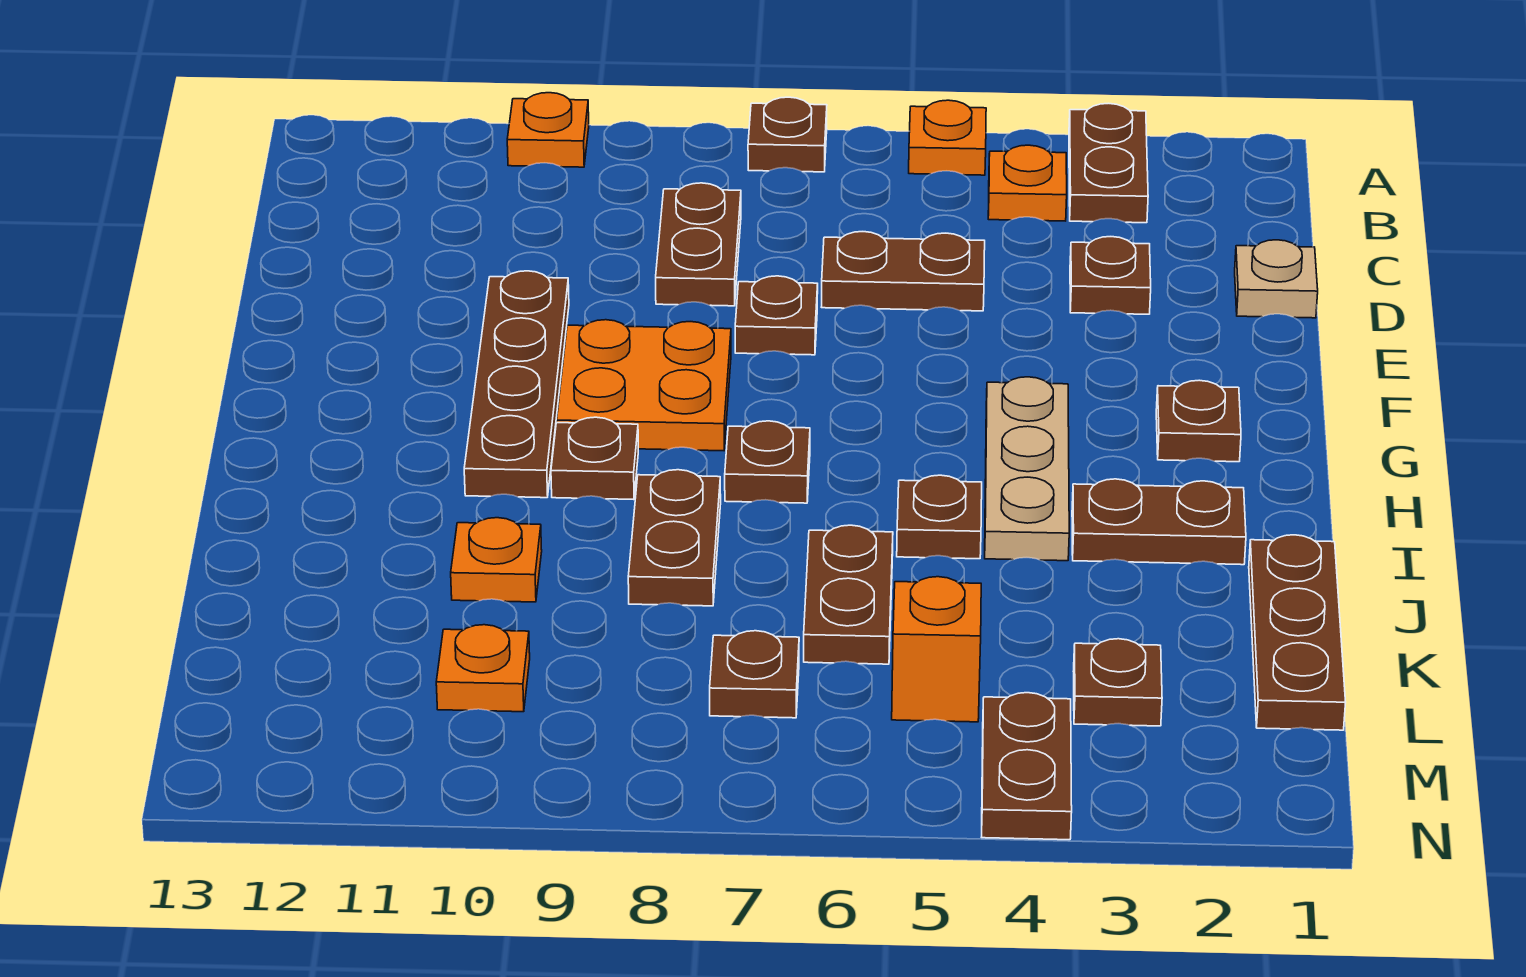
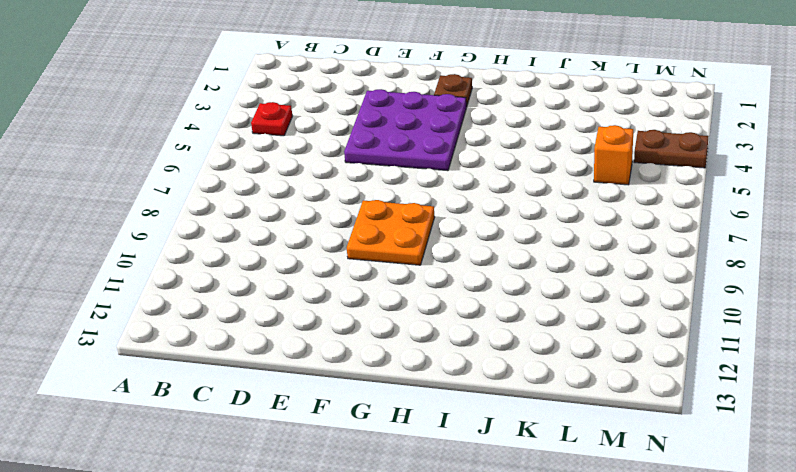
red plate B4 level 1 -> orange plate B4 level 1
purple plate E3:G5 level 1 -> tan plate G4:I4 level 1
none -> brown plate A3:B3 level 1
none -> orange plate A5 level 1
none -> brown plate A7 level 1

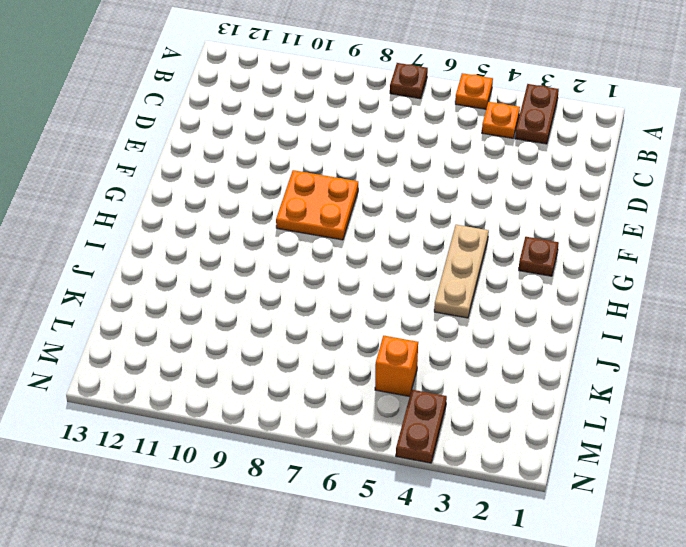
none -> orange plate A10 level 1
none -> brown plate C8:D8 level 1
none -> tan plate D1 level 1

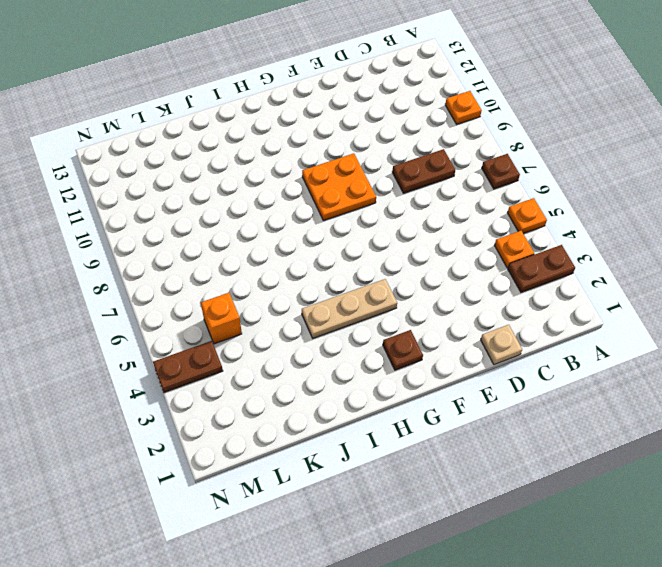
none -> brown plate D3 level 1
none -> brown plate D5:D6 level 1
none -> brown plate E7 level 1

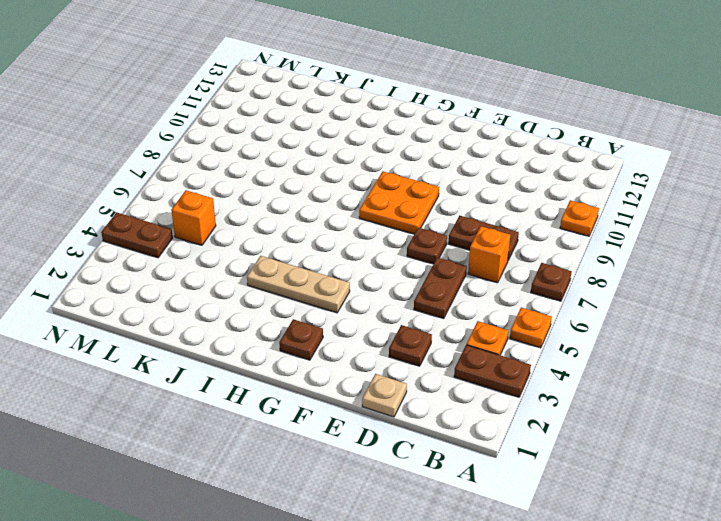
orange brick C7 level 1 -> none
none -> brown plate E10:H10 level 1
none -> brown plate H7 level 1
none -> brown plate H9 level 1

